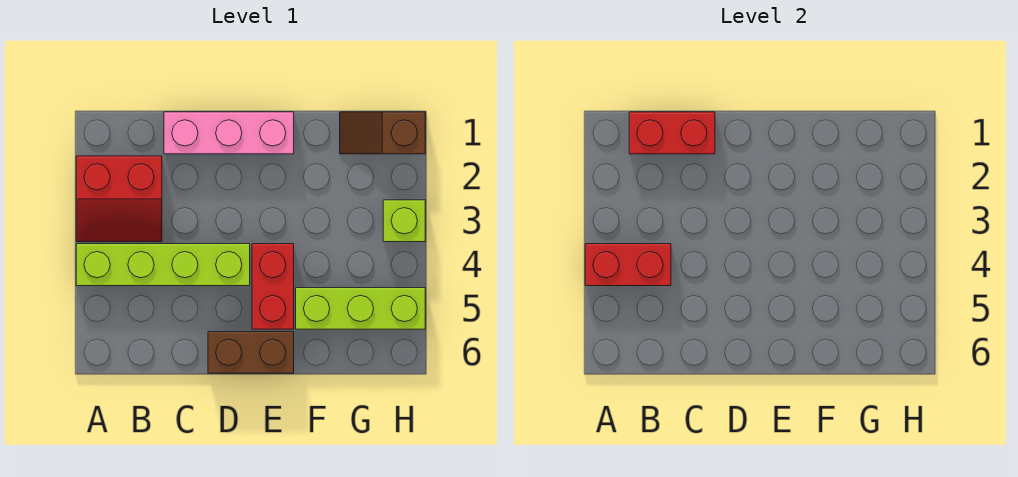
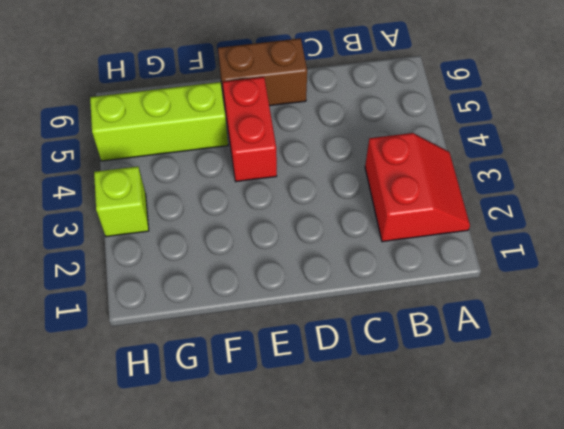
red slope A2:B3 level 1 top B -> red slope A2:B3 level 1 top 2
none -> lime brick A4:D4 level 1
none -> pink brick C1:E1 level 1

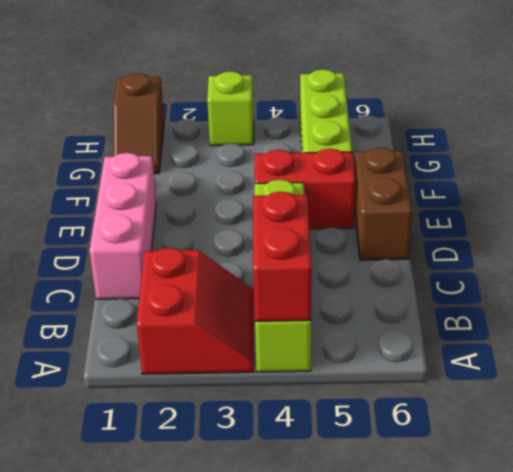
none -> red brick B1:C1 level 2

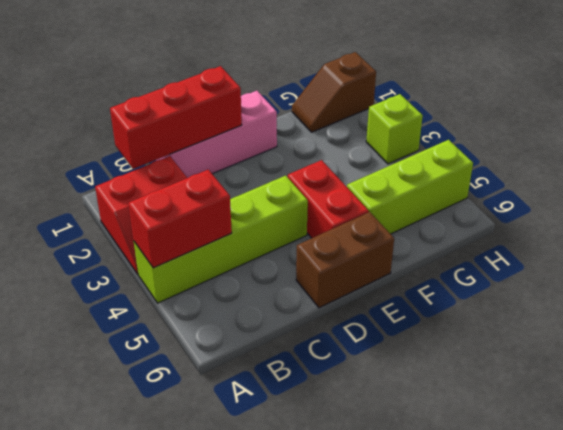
red brick B1:D1 level 2 -> red brick B1:C1 level 2

